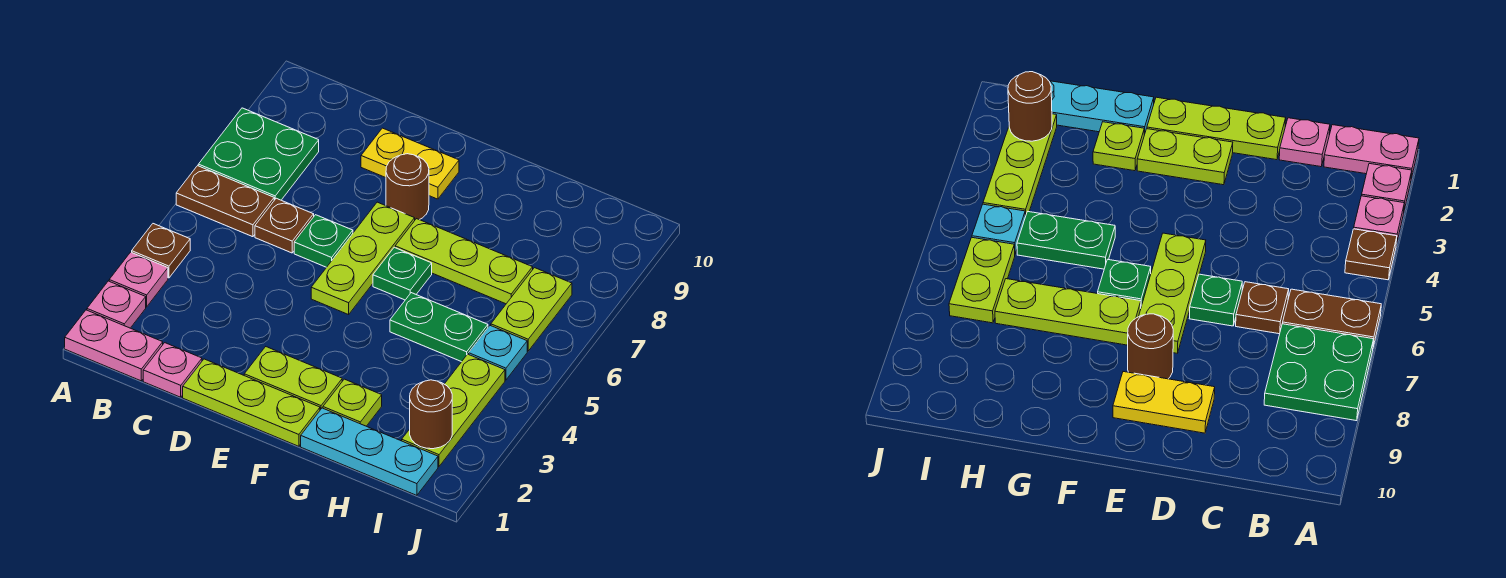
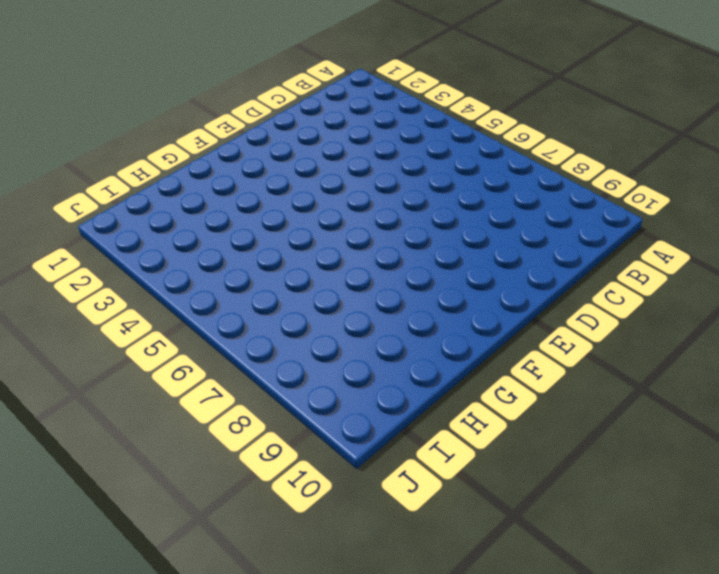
none -> pink plate A1:B1 level 1
none -> pink plate A2 level 1
none -> pink plate A3 level 1

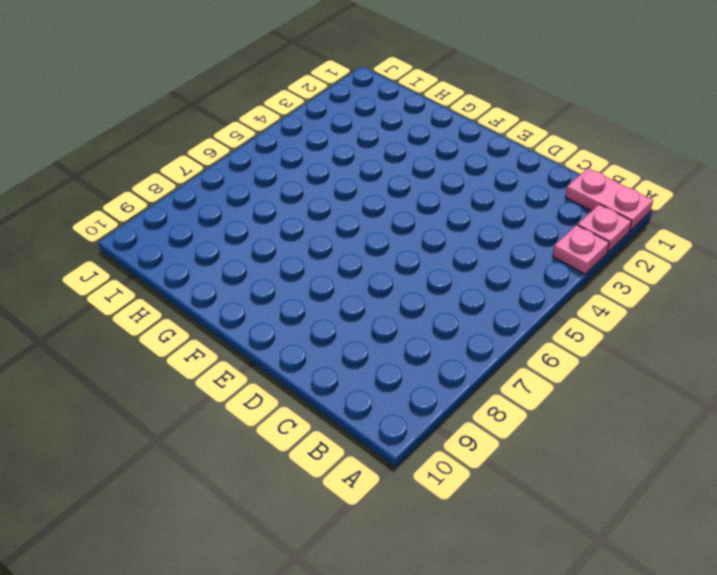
none -> brown plate A4 level 1
none -> brown plate A6:B6 level 1
none -> green plate A7:B8 level 1

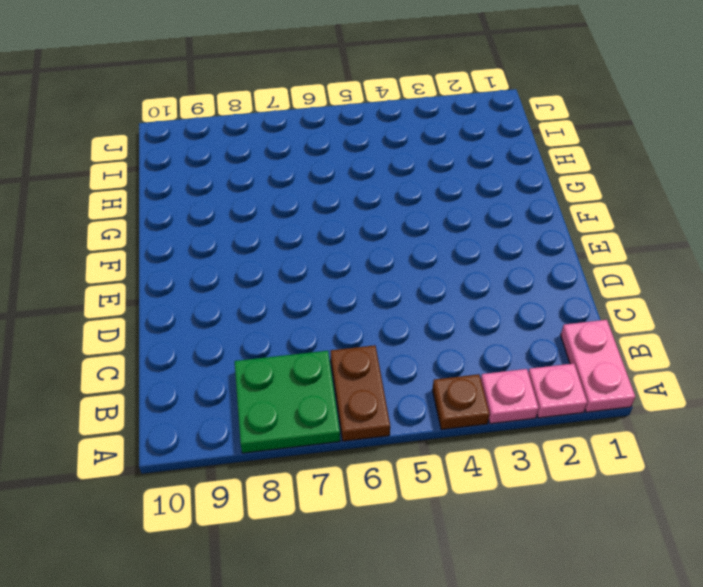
none -> pink plate C1 level 1
none -> brown plate C6 level 1
none -> lime plate D1:F1 level 1

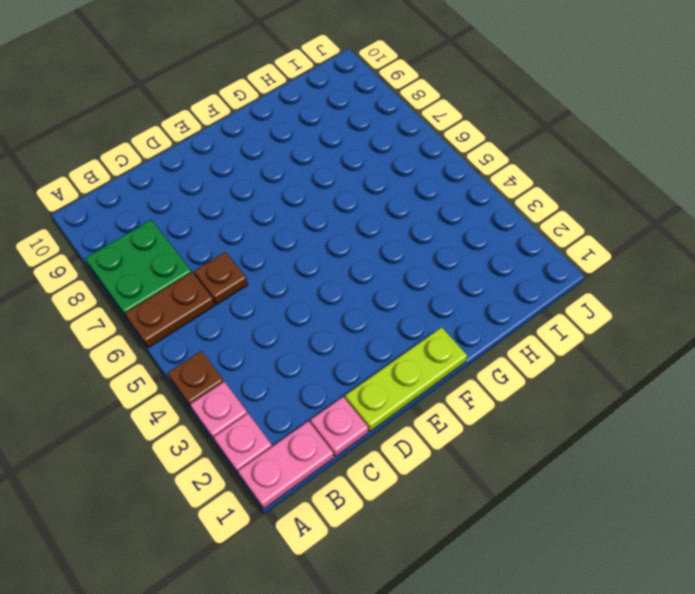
none -> green plate D6 level 1
none -> yellow plate D9:E9 level 1
none -> lime plate E2:F2 level 1

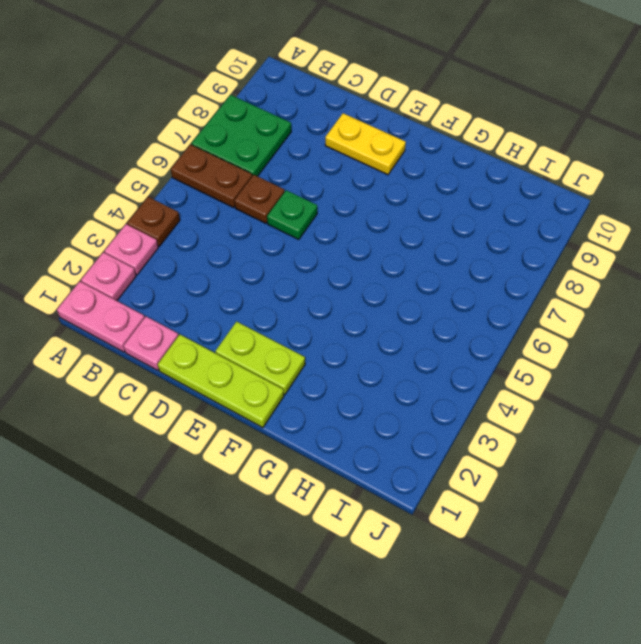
none -> lime plate E5:E7 level 1
none -> brown round brick E8 level 1
none -> green plate F6 level 1

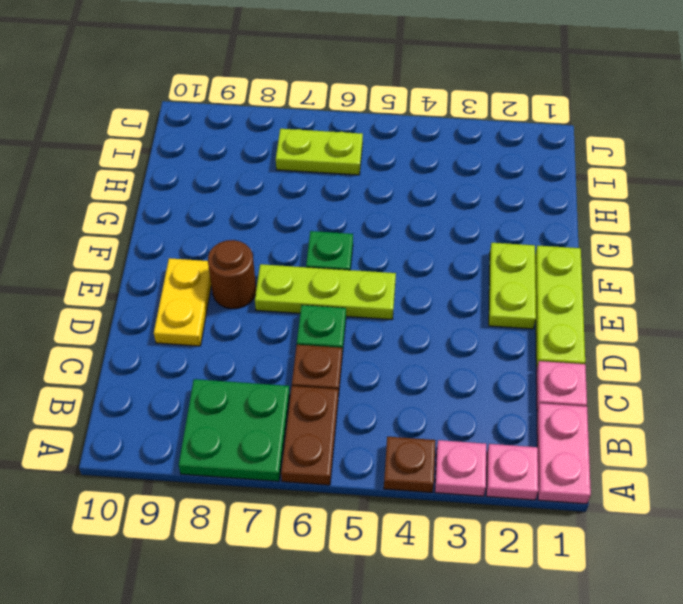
none -> lime plate F7:H7 level 1
none -> cyan plate G1:I1 level 1
none -> lime plate G2 level 1

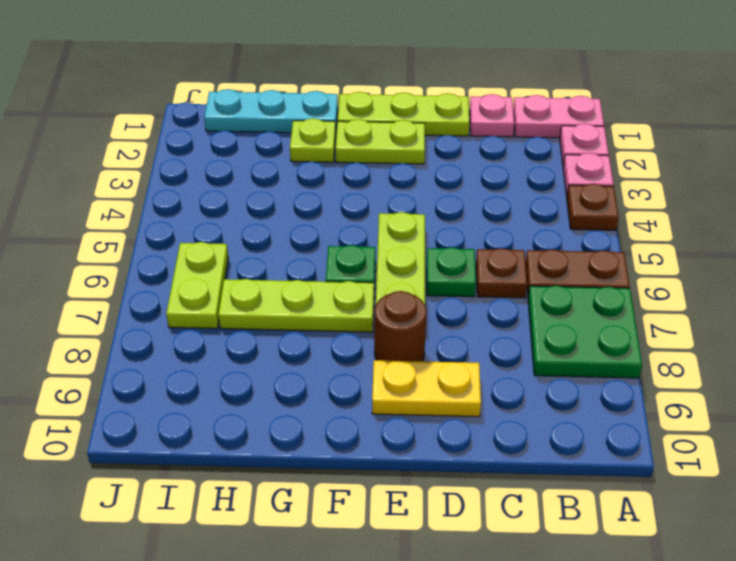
none -> green plate G5:H5 level 1
none -> lime plate I2:I4 level 1
none -> cyan plate I5 level 1

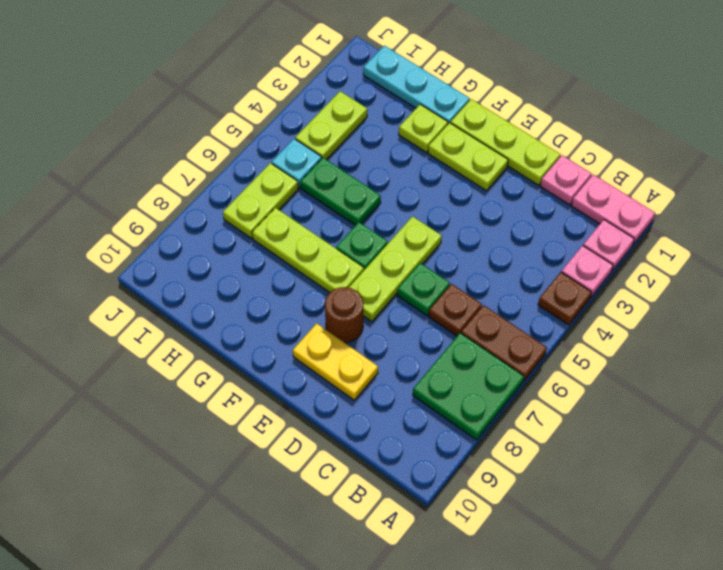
lime plate I3:I4 level 1 -> lime plate I2:I4 level 1
none -> brown round brick I2 level 2

